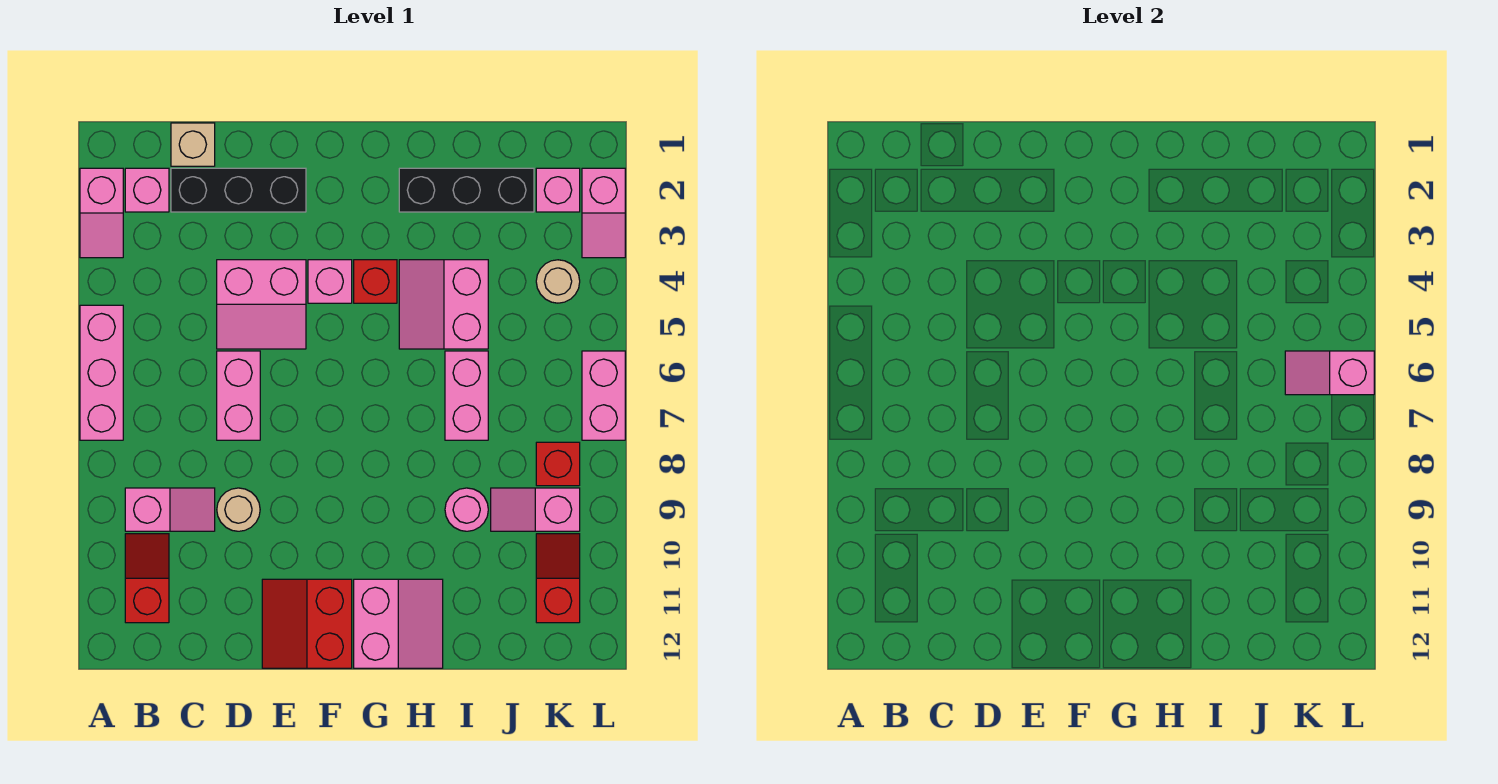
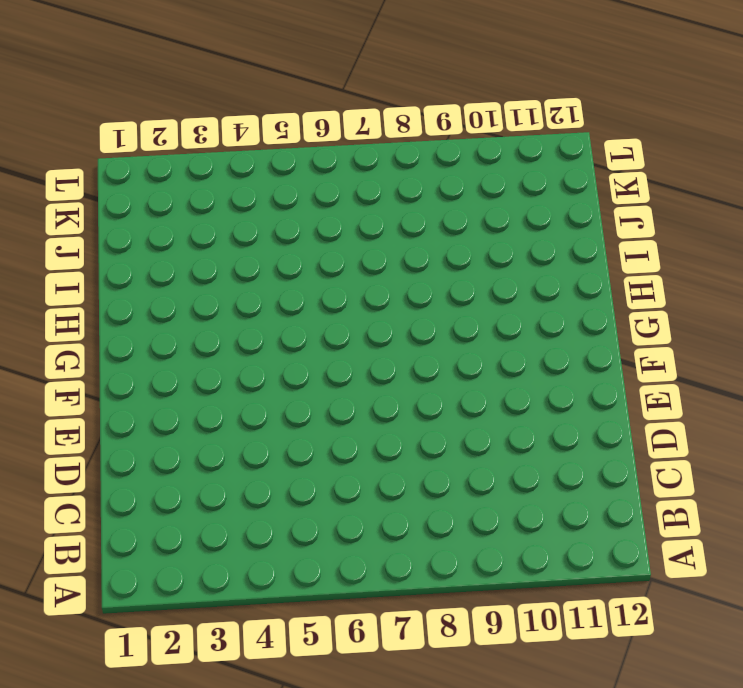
none -> pink slope A2:A3 level 1 top 2
none -> pink brick A5:A7 level 1
none -> pink brick B2 level 1

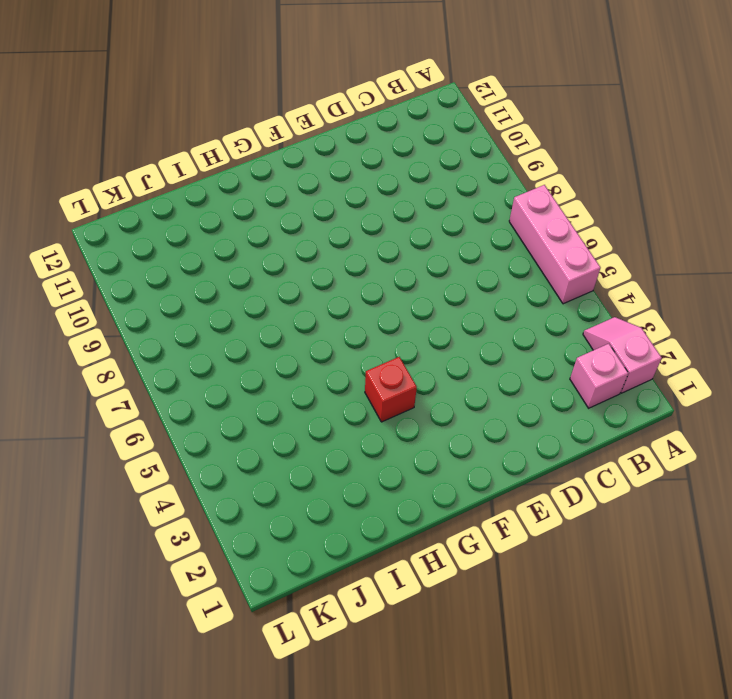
none -> pink slope B9:C9 level 1 top B
none -> red slope B10:B11 level 1 top 11
none -> tan brick C1 level 1

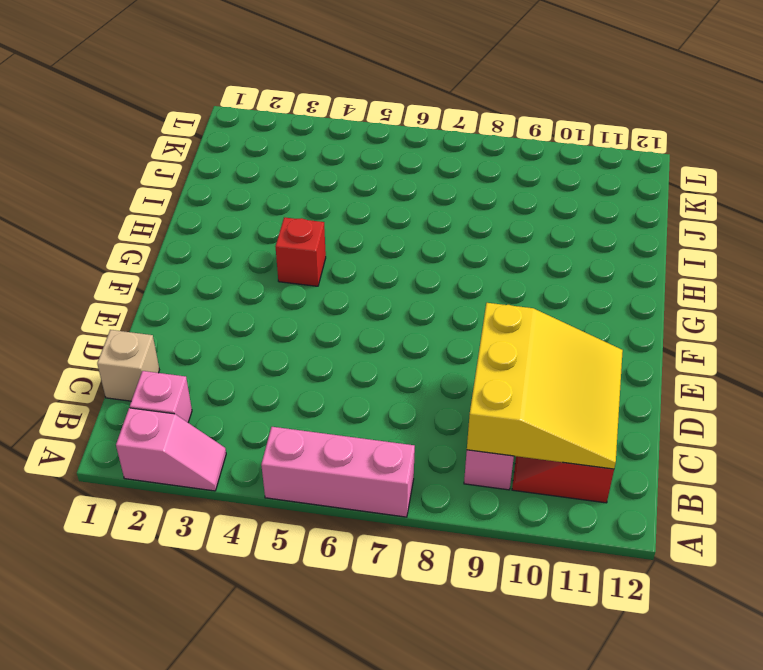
yellow slope B9:D11 level 2 top 9 -> none
none -> black brick C2:E2 level 1
none -> pink slope D4:E5 level 1 top 4
none -> pink brick D6:D7 level 1

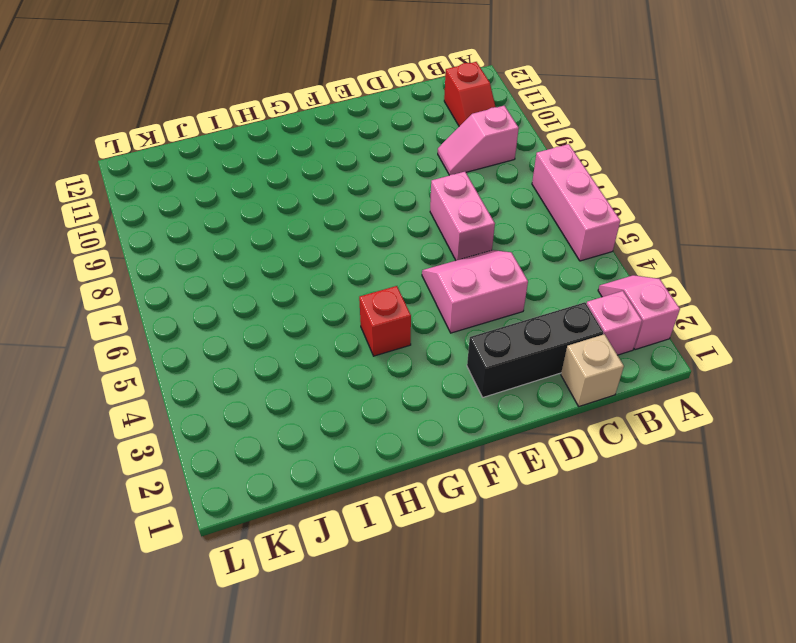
none -> tan round brick D9 level 1
none -> red slope E11:F12 level 1 top F
none -> pink brick F4 level 1

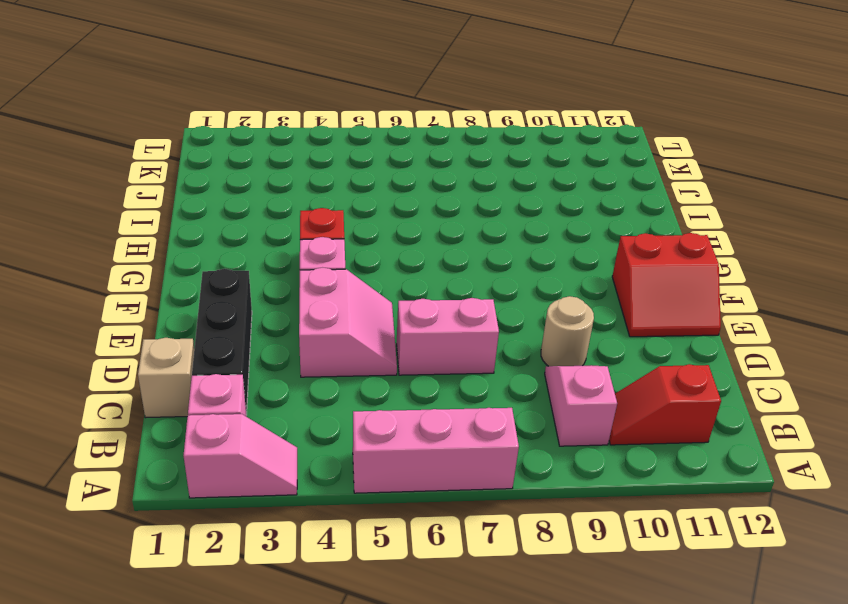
none -> pink slope G11:H12 level 1 top G
none -> black brick H2:J2 level 1
none -> pink slope H4:I5 level 1 top I

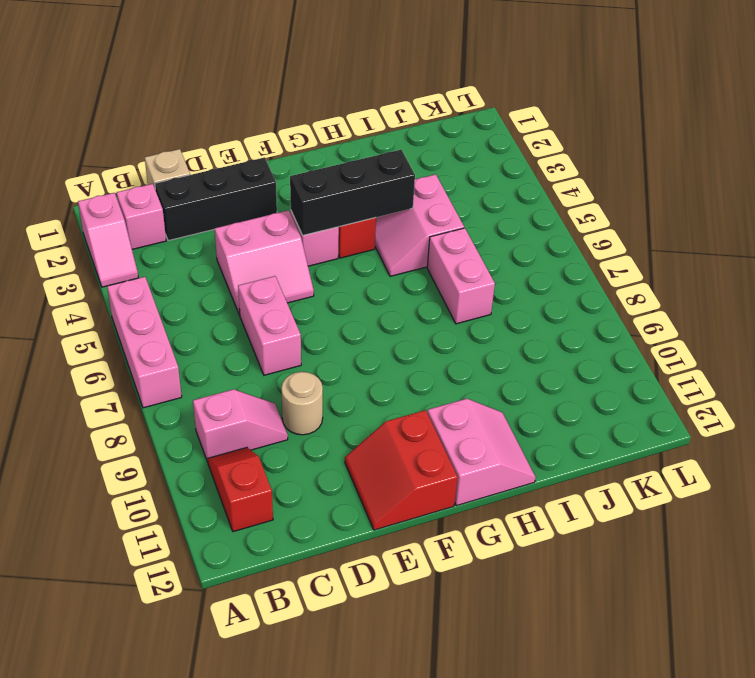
black brick F4:H4 level 2 -> black brick H2:J2 level 1
none -> pink round brick I9 level 1
none -> pink slope J9:K9 level 1 top K
none -> pink brick K2 level 1

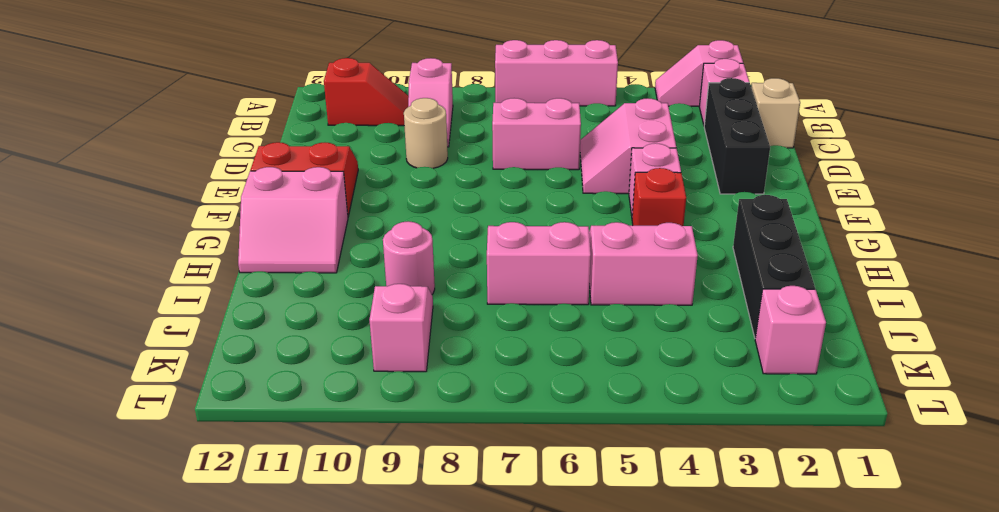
none -> tan round brick K4 level 1
none -> red brick K8 level 1
none -> red slope K10:K11 level 1 top 11

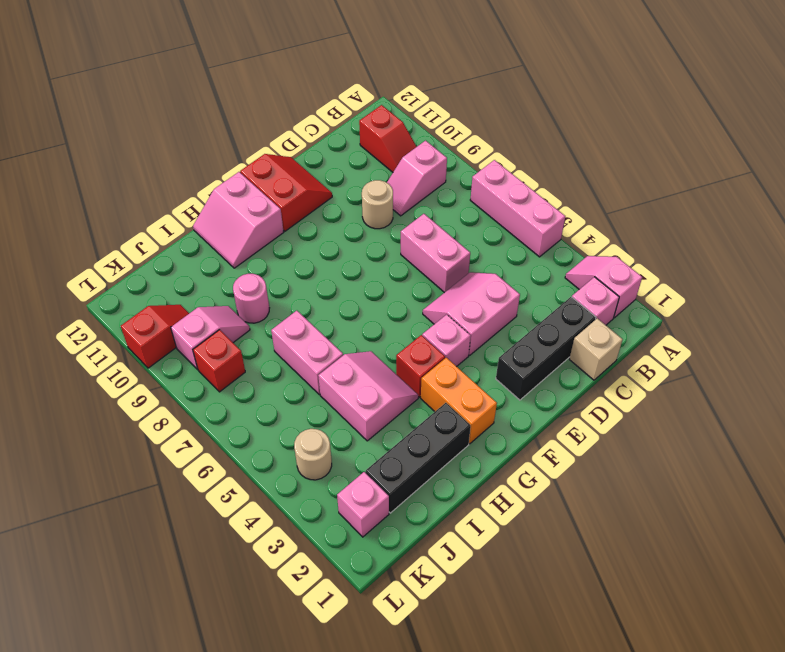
orange brick G2:G3 level 1 -> none
red slope K10:L10 level 1 top L -> red slope K10:K11 level 1 top 11
none -> pink slope L2:L3 level 1 top 2
none -> pink brick L6:L7 level 1
none -> pink slope K6:L6 level 2 top L

